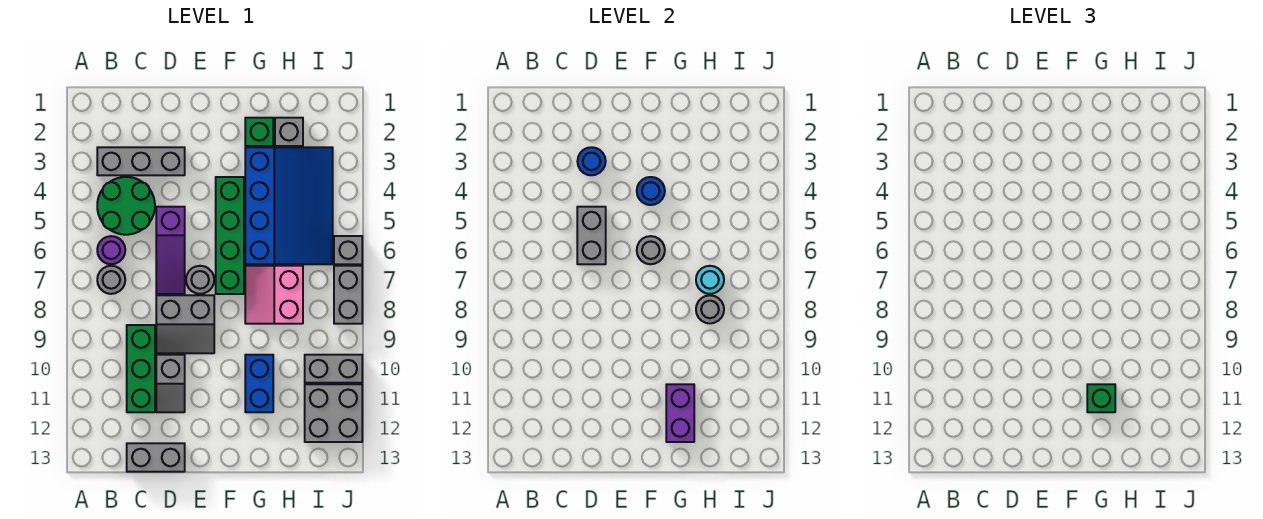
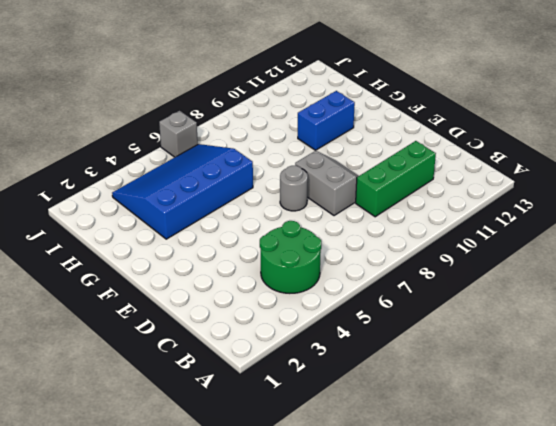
none -> grey brick B3:D3 level 1
none -> purple round brick B6 level 1
none -> grey round brick B7 level 1

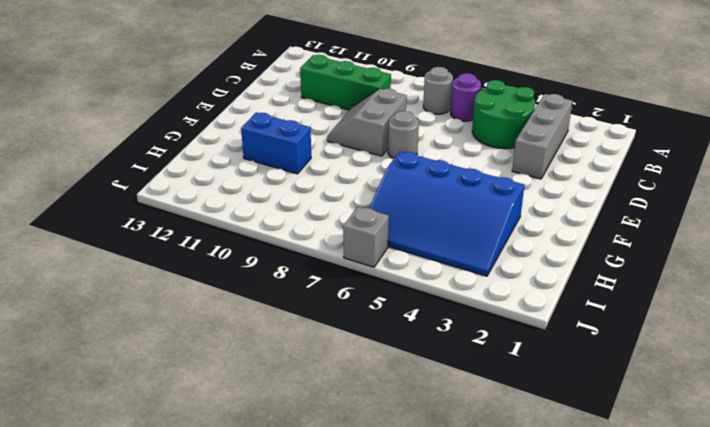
none -> grey brick C13:D13 level 1
none -> purple slope D5:D7 level 1 top 5
none -> grey slope D10:D11 level 1 top 10

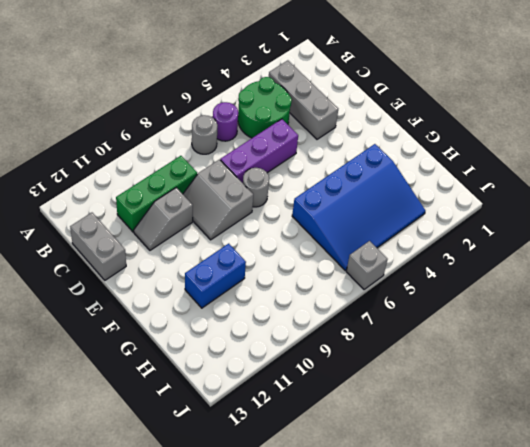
purple brick D5:D7 level 1 -> purple slope D5:D7 level 1 top 5
none -> green brick F4:F7 level 1
none -> green brick G2 level 1
none -> pink slope G7:H8 level 1 top H

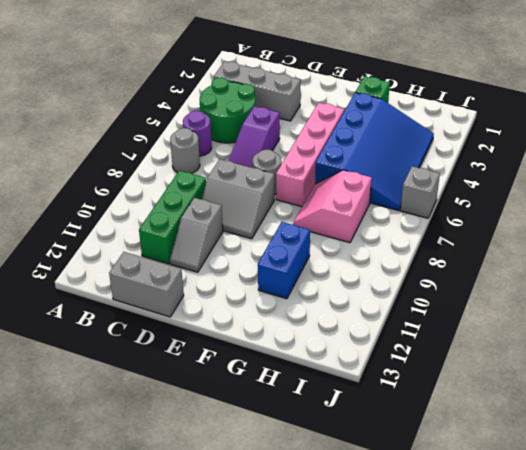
pink brick F4:F7 level 1 -> green brick F4:F7 level 1
none -> grey brick H2 level 1
none -> grey brick I10:J10 level 1
none -> grey brick I11:J12 level 1

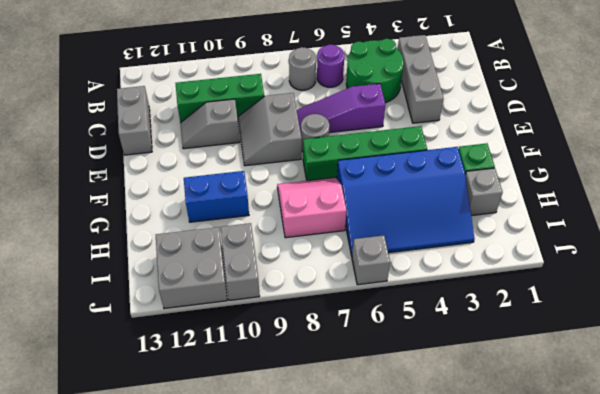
none -> grey brick J7:J8 level 1
none -> blue round brick D3 level 2
none -> grey brick D5:D6 level 2

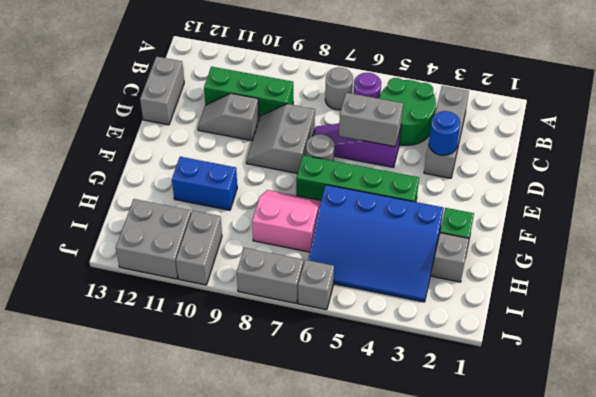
none -> blue round brick F4 level 2
none -> grey round brick F6 level 2
none -> purple brick G11:G12 level 2

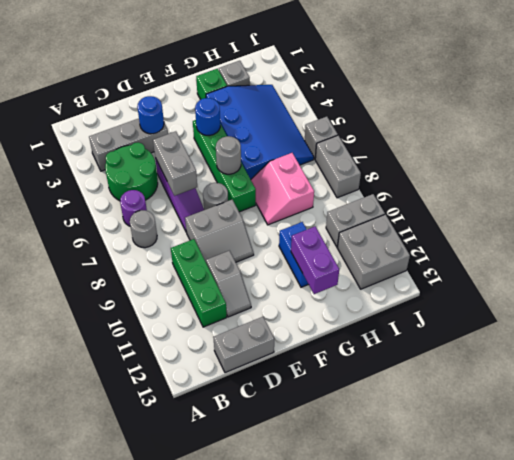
none -> cyan round brick H7 level 2
none -> grey round brick H8 level 2
none -> green brick G11 level 3

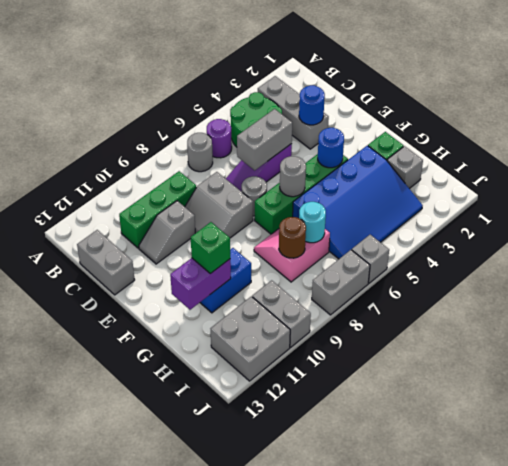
brown round brick H8 level 2 -> grey round brick H8 level 2

